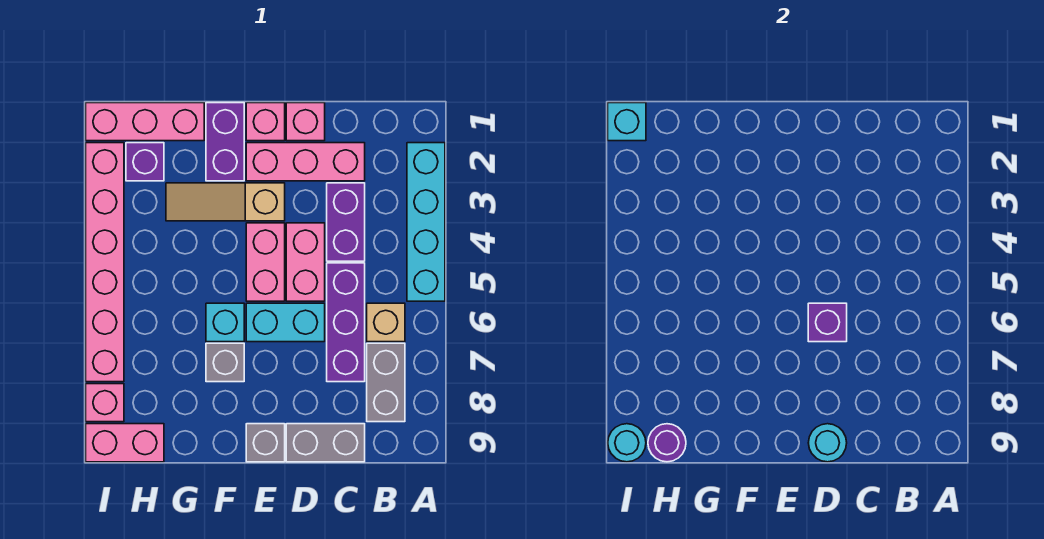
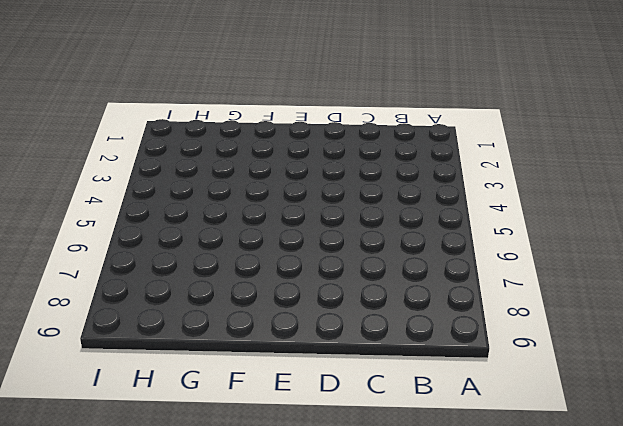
none -> cyan brick A2:A5 level 1
none -> tan brick B6 level 1
none -> grey brick B7:B8 level 1

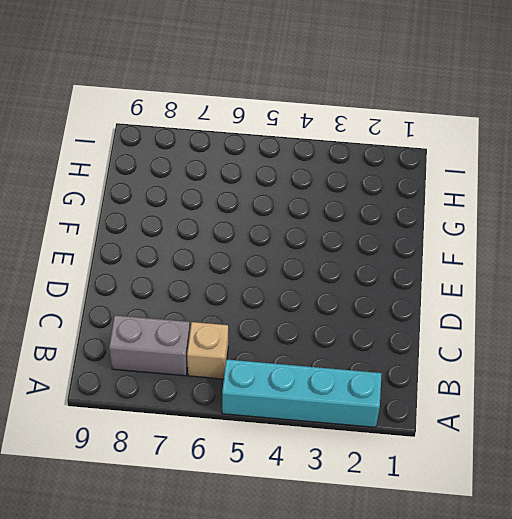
none -> pink brick C2:E2 level 1
none -> purple brick C3:C4 level 1
none -> purple brick C5:C7 level 1

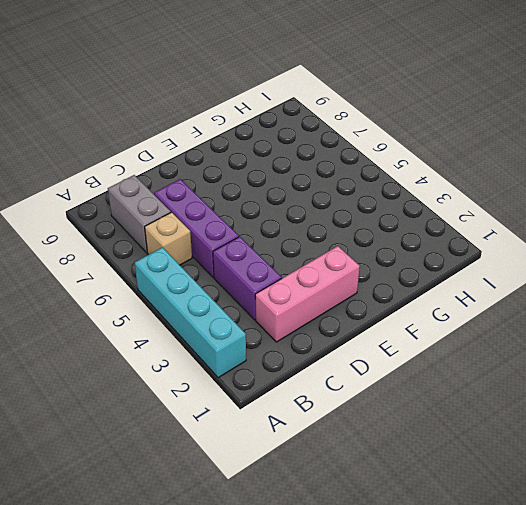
none -> grey brick C9:D9 level 1
none -> pink brick D1 level 1
none -> pink brick D4:D5 level 1

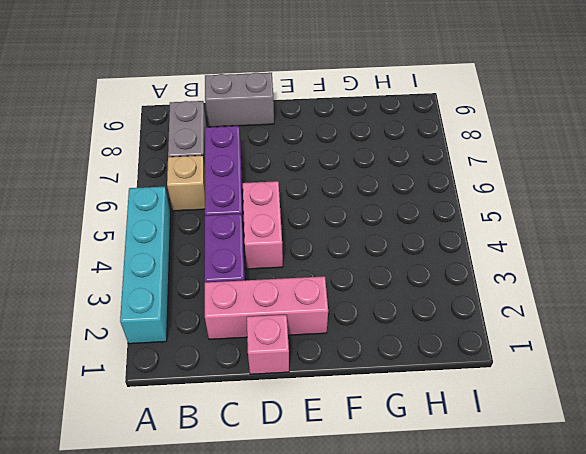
none -> cyan brick D6:E6 level 1
none -> pink brick E1 level 1
none -> tan slope E3:G3 level 1 top E

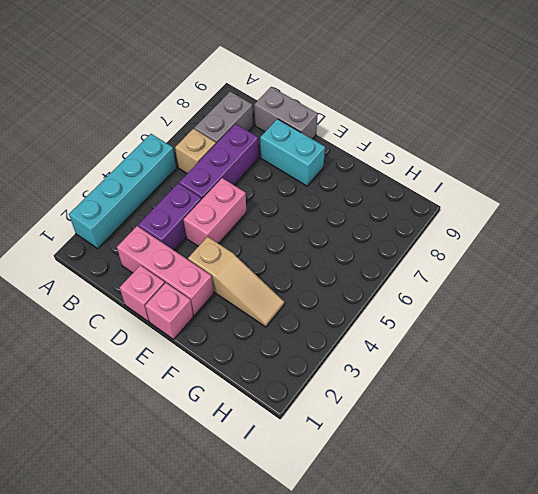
cyan brick D8:E8 level 1 -> cyan brick D6:E6 level 1
none -> pink brick E4:E5 level 1
none -> grey brick E9 level 1
none -> purple brick F1:F2 level 1

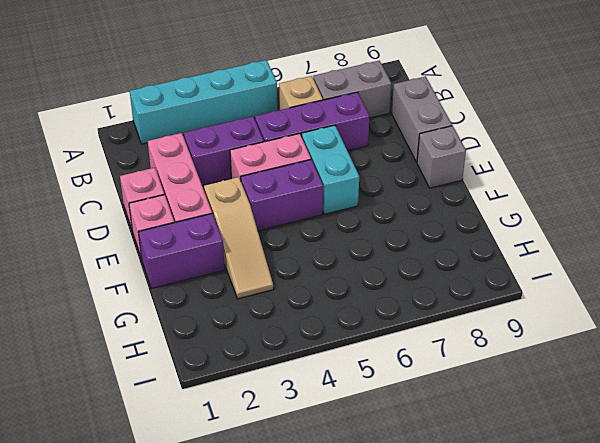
purple brick E4:E5 level 1 -> pink brick E4:E5 level 1
none -> cyan brick F6 level 1
none -> grey brick F7 level 1
none -> pink brick G1:I1 level 1

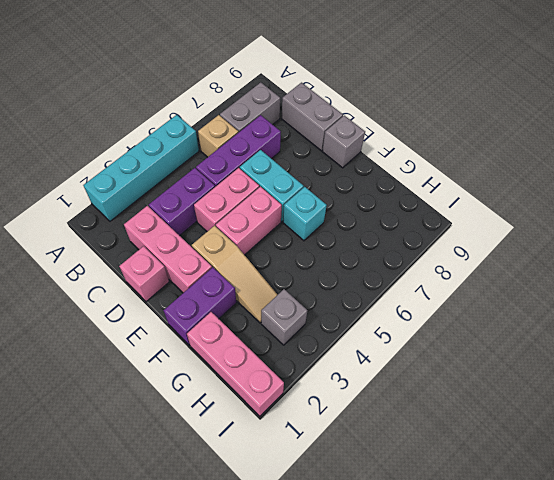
grey brick H3 level 1 -> grey brick F7 level 1
none -> pink brick E1 level 1
none -> purple brick H2 level 1
none -> pink brick H9:I9 level 1

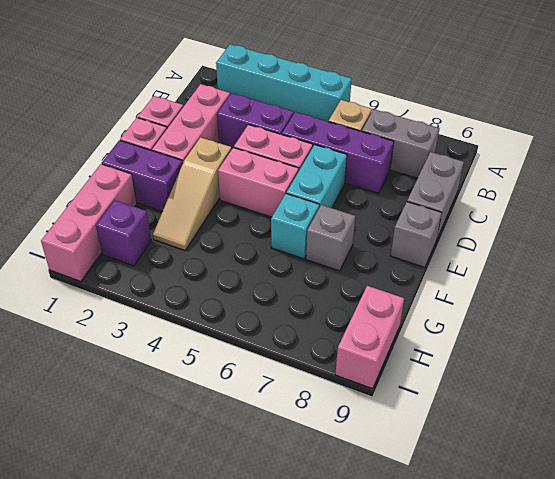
none -> pink brick I2:I7 level 1
none -> pink brick I8 level 1
none -> purple brick D6 level 2

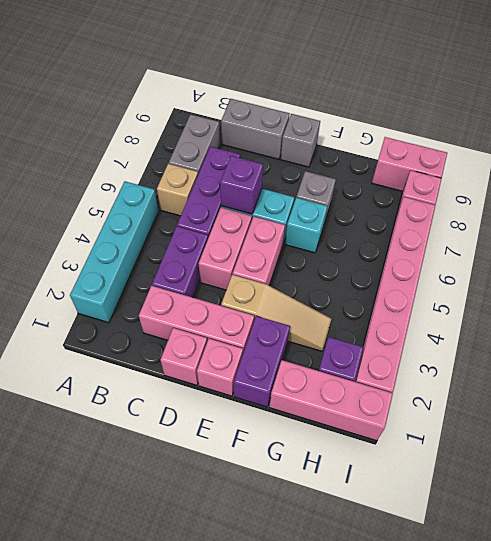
none -> cyan round brick D9 level 2
none -> purple round brick H9 level 2
none -> cyan brick I1 level 2

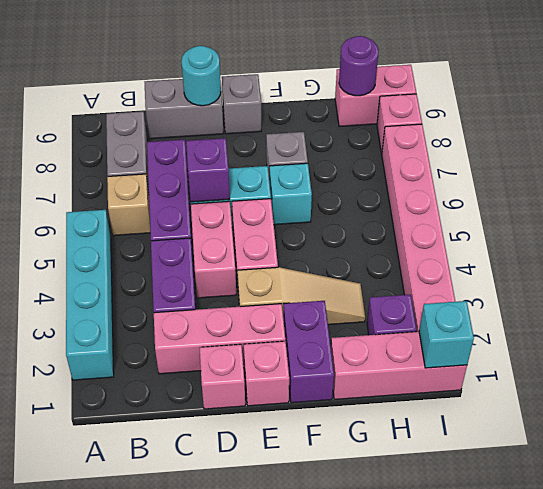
none -> cyan round brick I9 level 2

